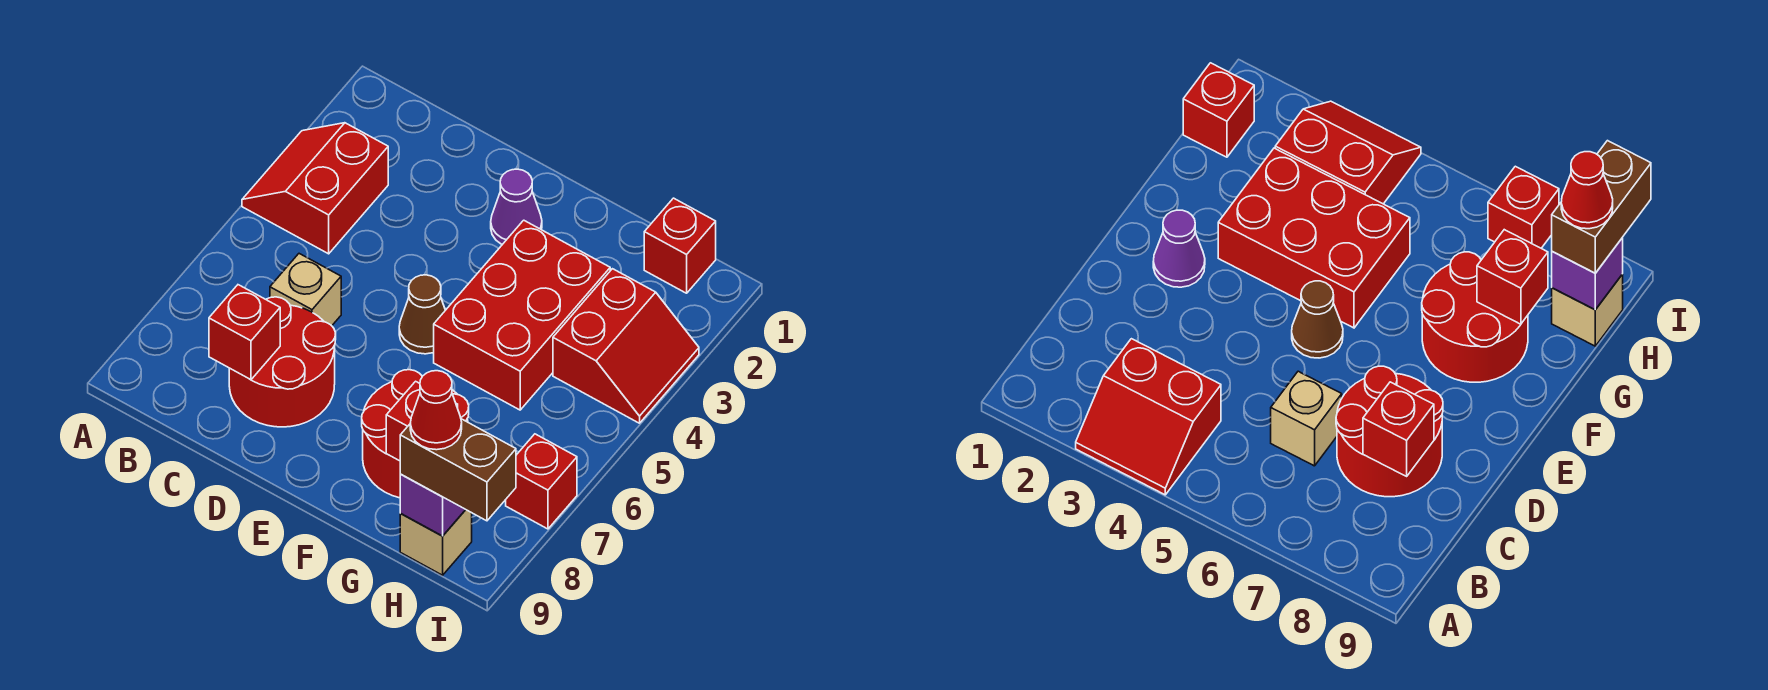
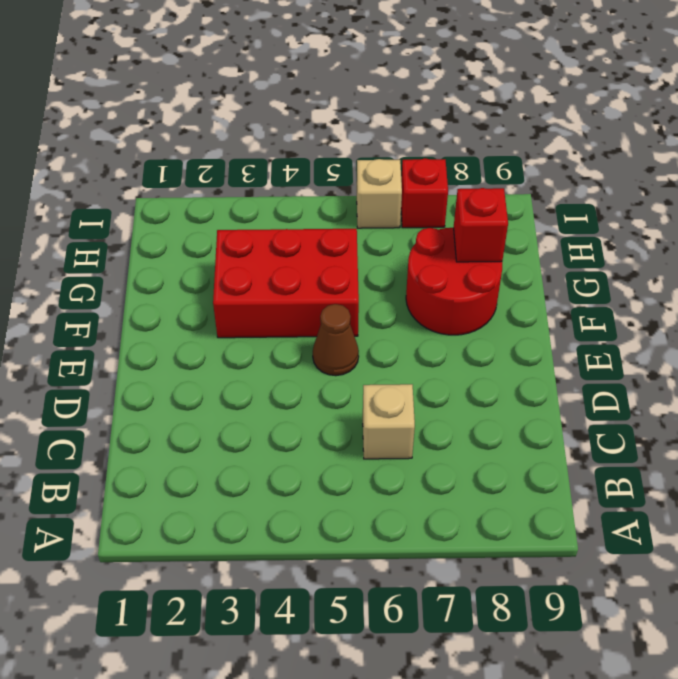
tan brick I6 level 1 -> tan brick H9 level 1
none -> red slope A3:B4 level 1 top B
none -> red round brick C7:D8 level 1
none -> purple cone E2 level 1

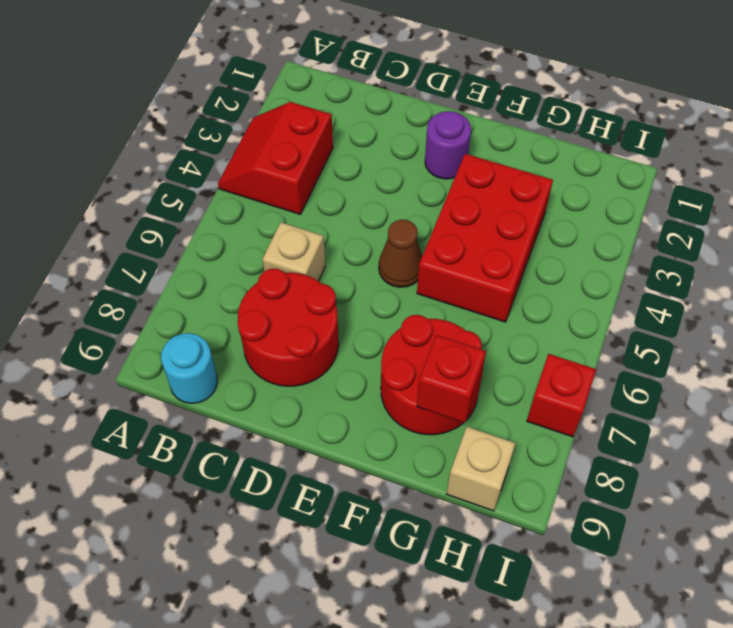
cyan round brick B9 level 1 -> none
purple round brick E2 level 1 -> purple cone E2 level 1
none -> red brick H1 level 1
none -> red slope H3:I4 level 1 top H
none -> red brick C8 level 2

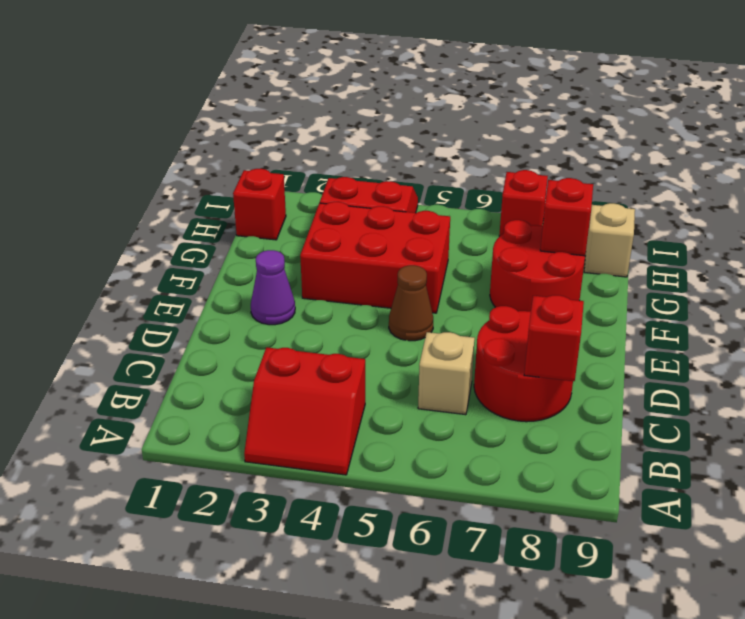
none -> purple brick H9 level 2
none -> brown brick H9:I9 level 3
none -> red cone H9 level 4

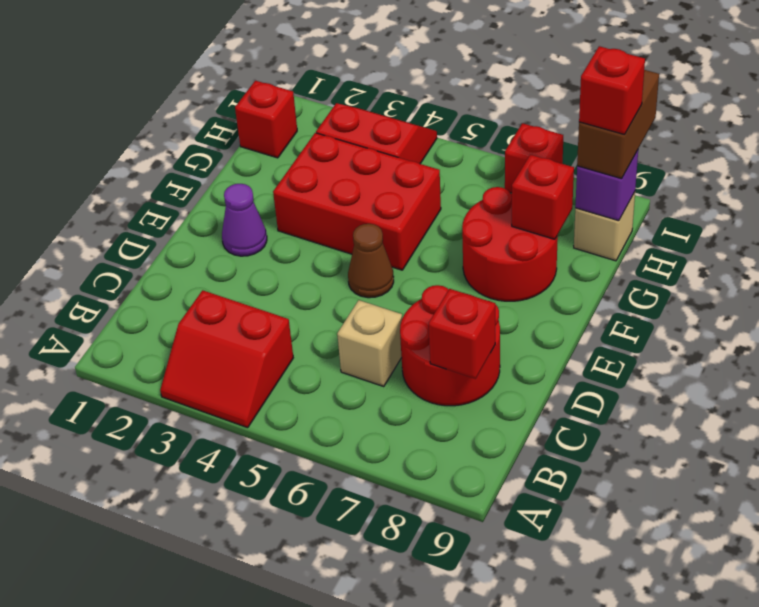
red brick H9 level 4 -> red cone H9 level 4

